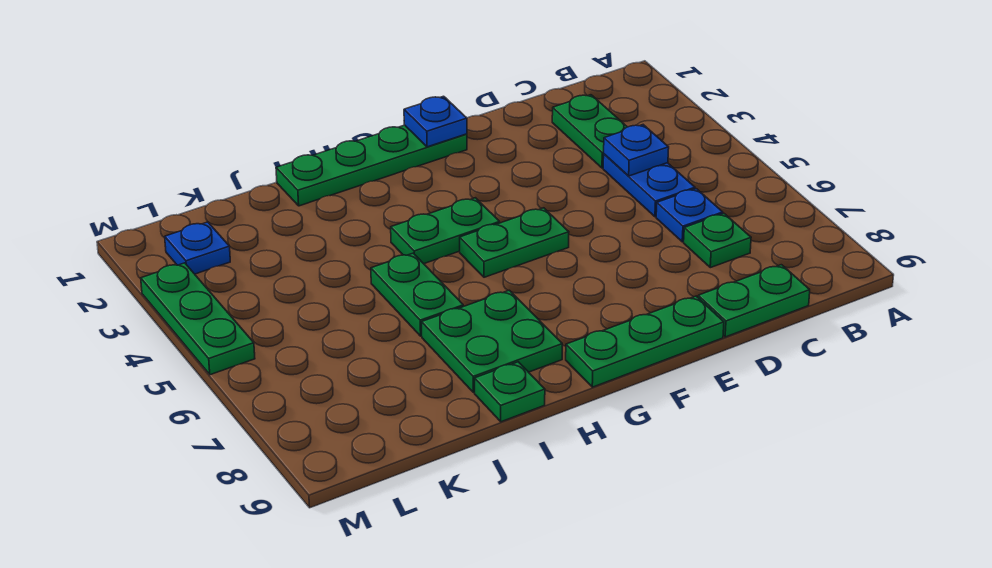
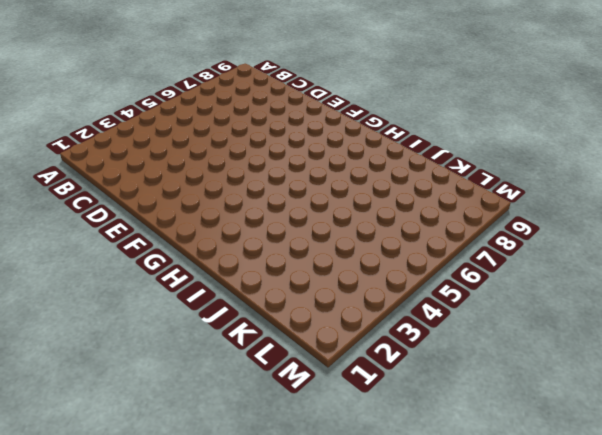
none -> green plate C2:C3 level 1
none -> blue plate C4:C5 level 1
none -> blue plate C6 level 1

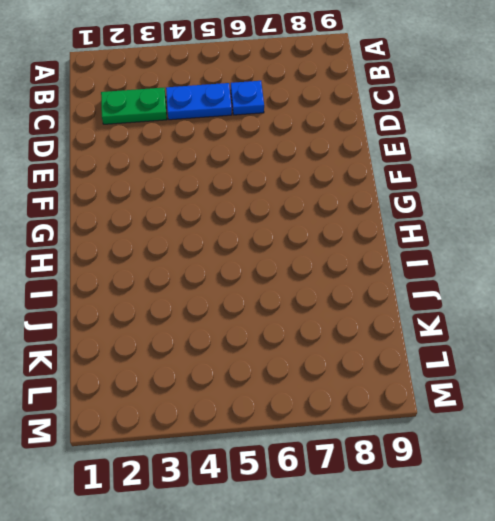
none -> green plate C7 level 1
none -> green plate C9:D9 level 1
none -> green plate E9:G9 level 1

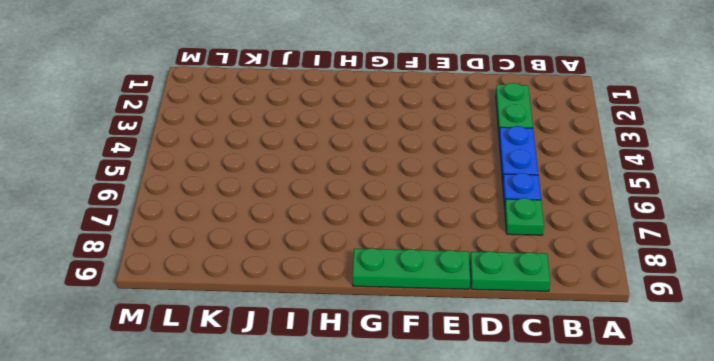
none -> green plate F1:I1 level 1
none -> green plate F5:G5 level 1
none -> green plate G4:H4 level 1

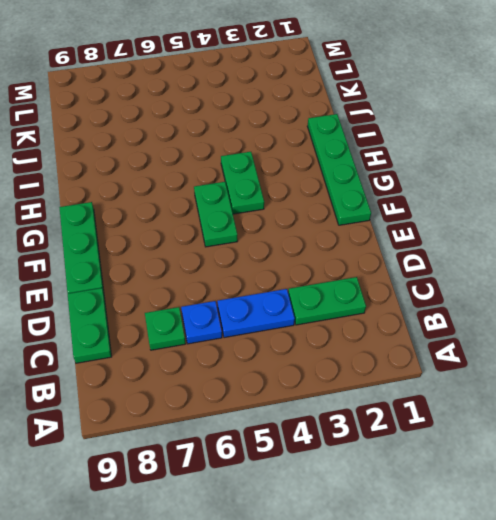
none -> green plate H7:I8 level 1
none -> green plate I5:I6 level 1
none -> green plate I9 level 1

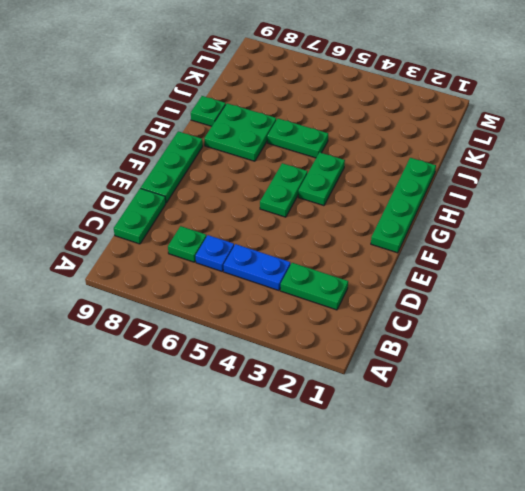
none -> blue plate L2 level 1
none -> green plate M3:M5 level 1
none -> blue plate C4 level 2

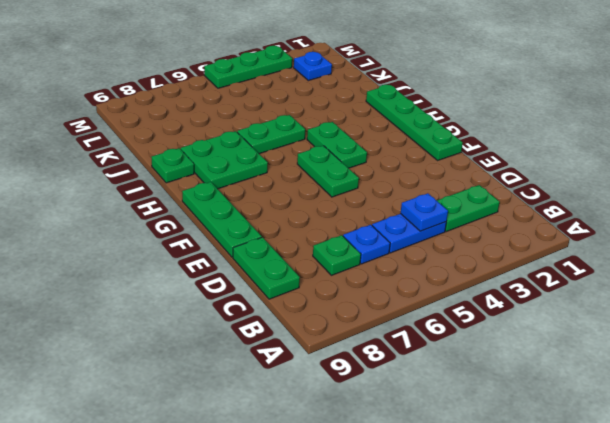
none -> blue plate F1 level 2

